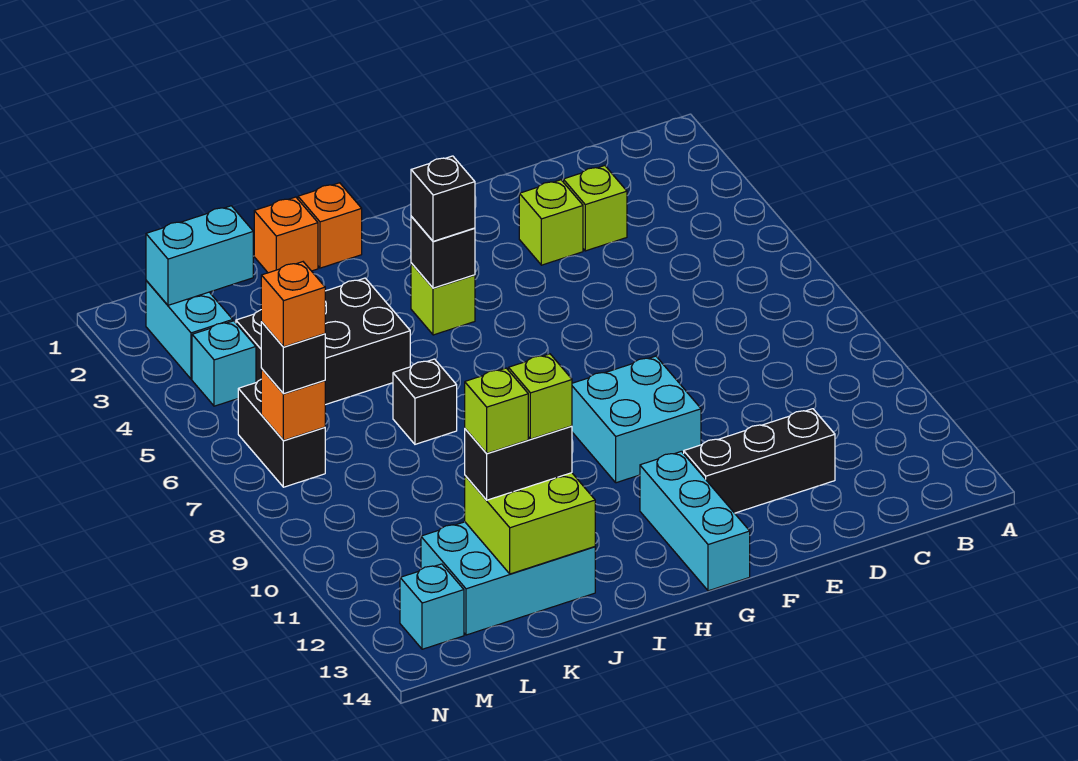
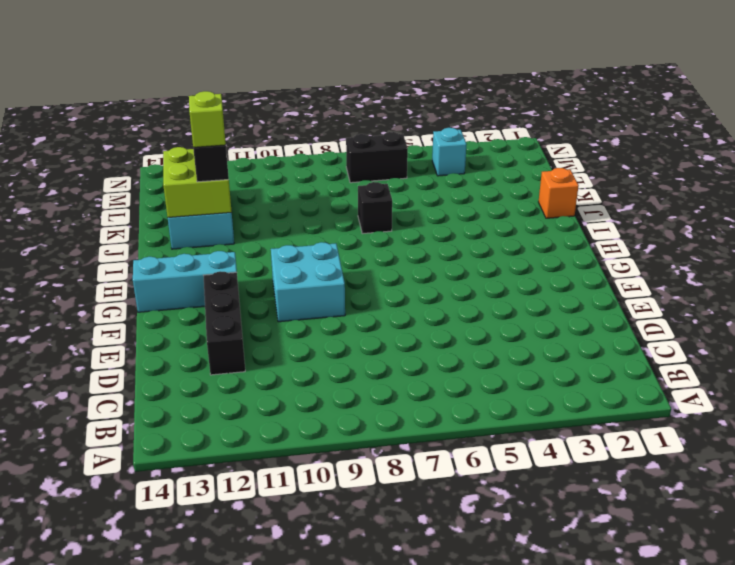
none -> lime brick D3 level 1
none -> lime brick E3 level 1
none -> lime brick H4 level 1

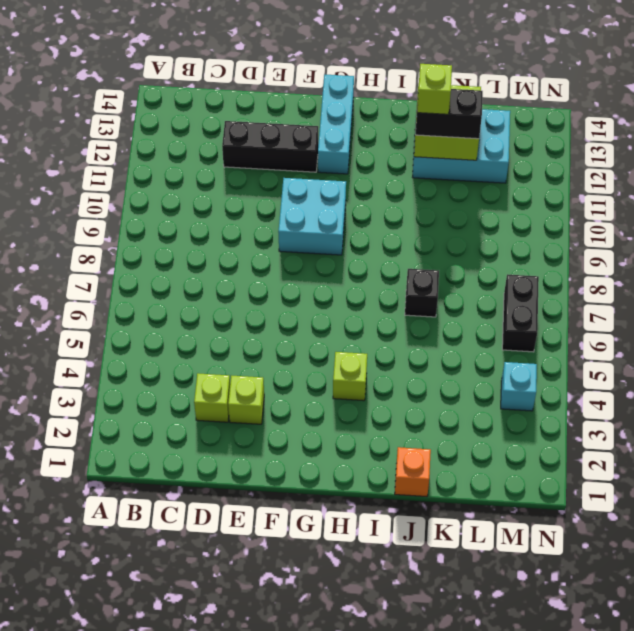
none -> orange brick I1 level 1
none -> black brick J4:L5 level 1
none -> cyan brick M2:M3 level 1

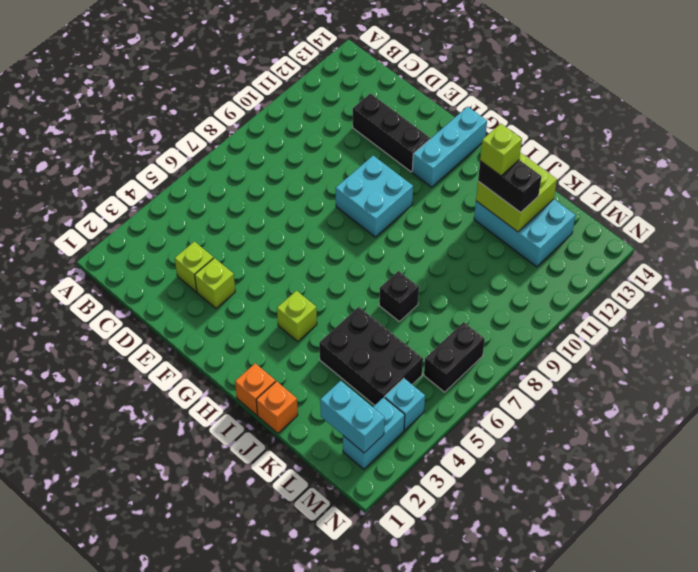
none -> cyan brick M13 level 1
none -> black brick H4 level 2
none -> orange brick M7 level 2

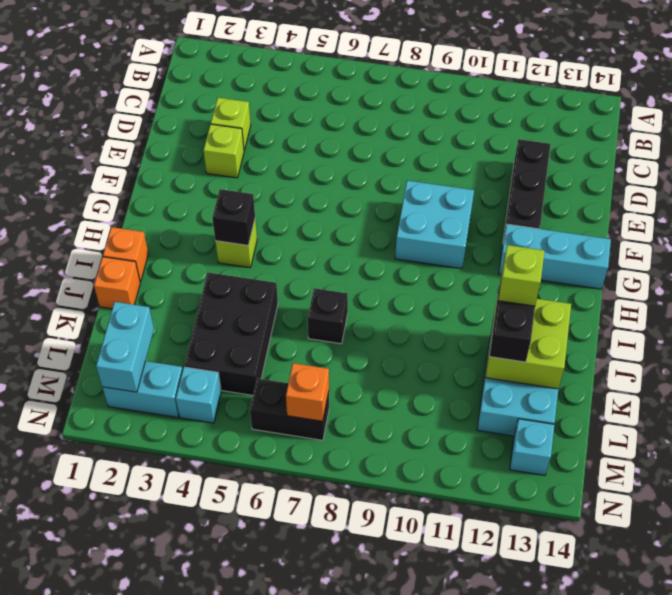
none -> black brick H4 level 3
none -> black brick M7 level 3
none -> lime brick K12 level 4

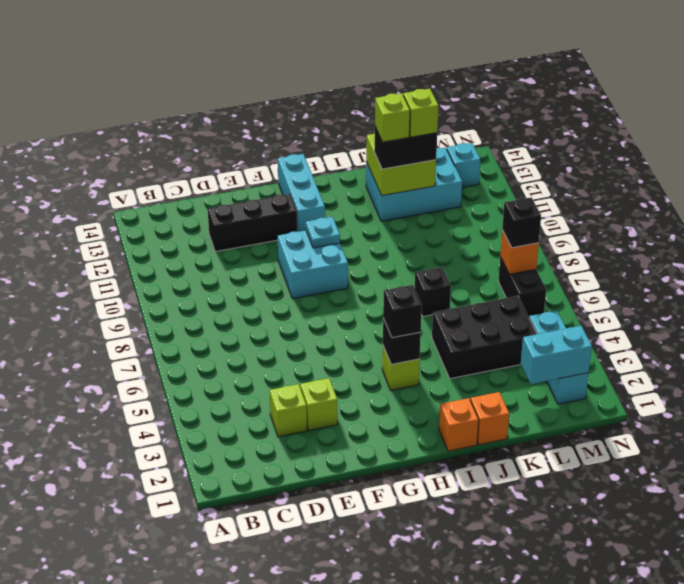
cyan plate G10 level 2 -> none
none -> orange brick M7 level 4

